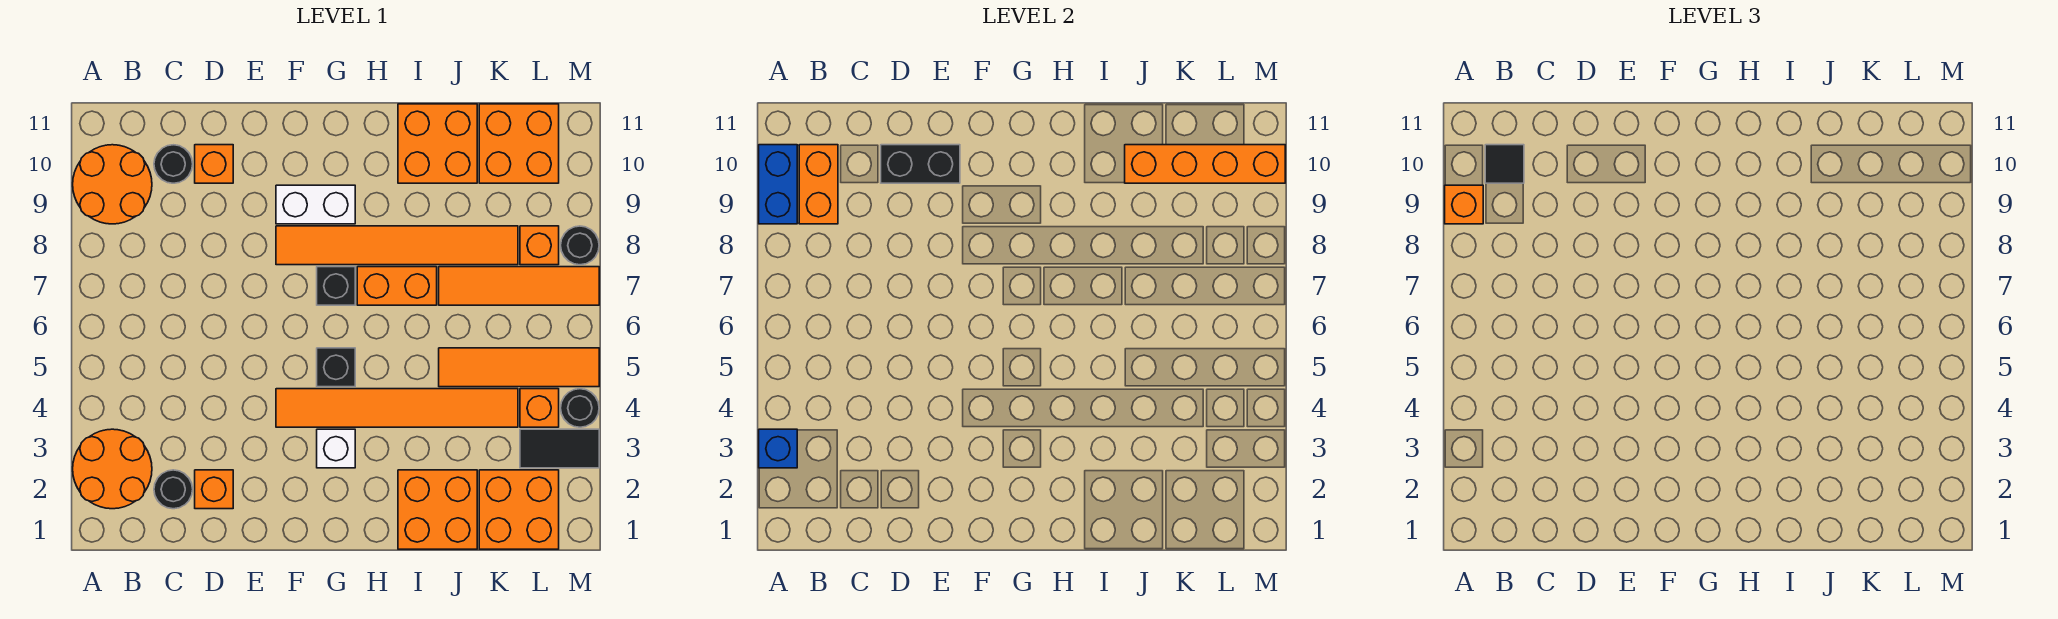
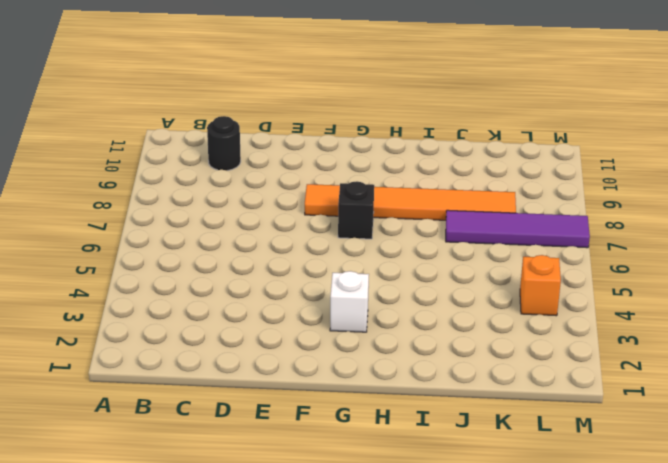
purple tile J7:M7 level 1 -> orange tile J7:M7 level 1
none -> orange round brick A2:B3 level 1
none -> orange round brick A9:B10 level 1
none -> black round brick C2 level 1
none -> orange brick D2 level 1

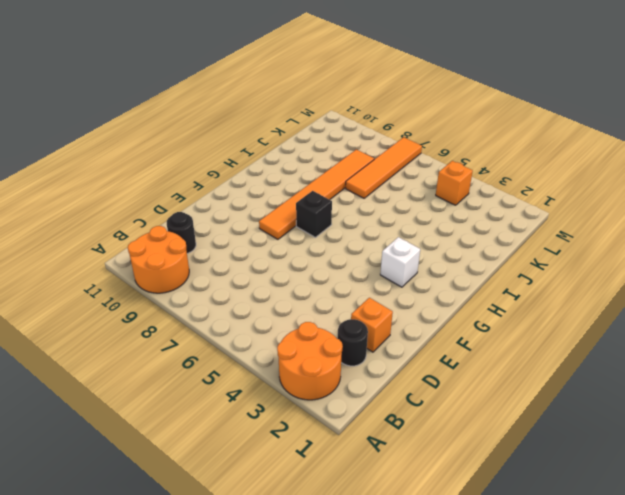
none -> orange brick D10 level 1
none -> orange tile F4:K4 level 1
none -> white brick F9:G9 level 1
none -> black brick G5 level 1

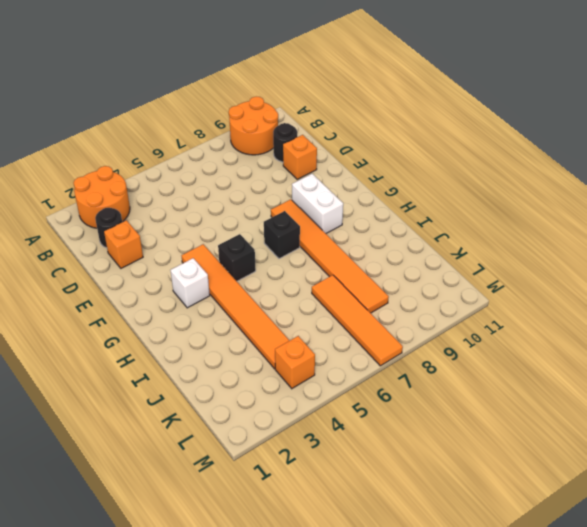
none -> orange brick H7:I7 level 1
none -> orange brick I1:J2 level 1
none -> orange brick I10:J11 level 1
none -> orange tile J5:M5 level 1

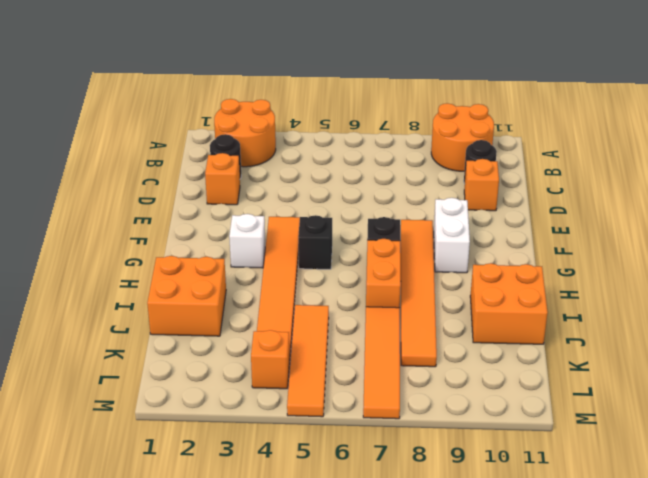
none -> orange brick K1:L2 level 1
none -> orange brick K10:L11 level 1
none -> black tile L3:M3 level 1
none -> orange brick L8 level 1

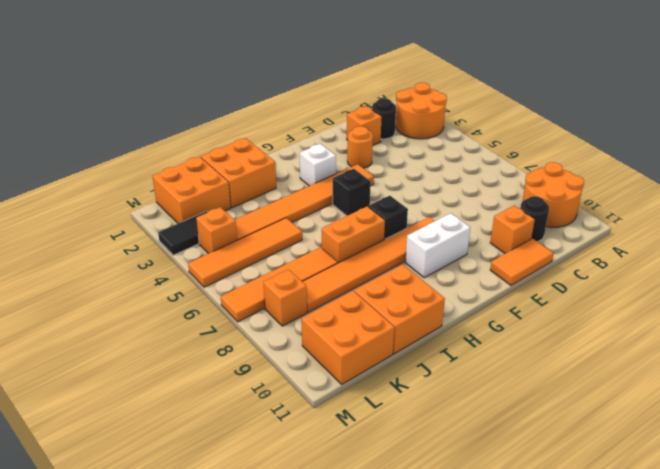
orange tile D11:E11 level 1 -> none
orange round brick E3 level 1 -> none
none -> black round brick M4 level 1
none -> black round brick M8 level 1
none -> blue brick A3 level 2
none -> blue brick A9:A10 level 2

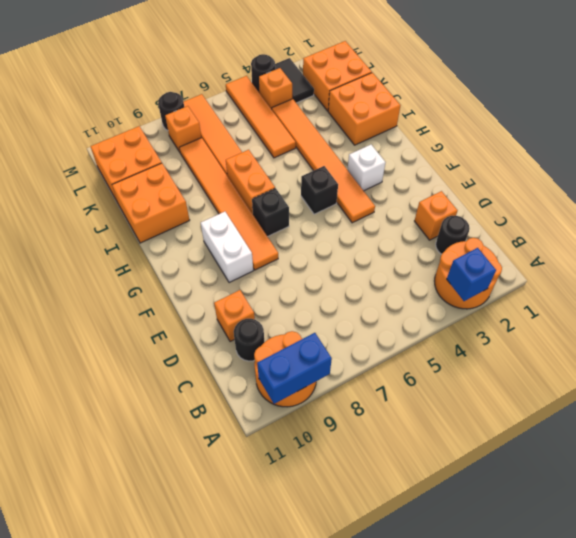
none -> orange brick B9:B10 level 2
none -> black brick D10:E10 level 2
none -> orange brick J10:M10 level 2
none -> orange brick A9 level 3

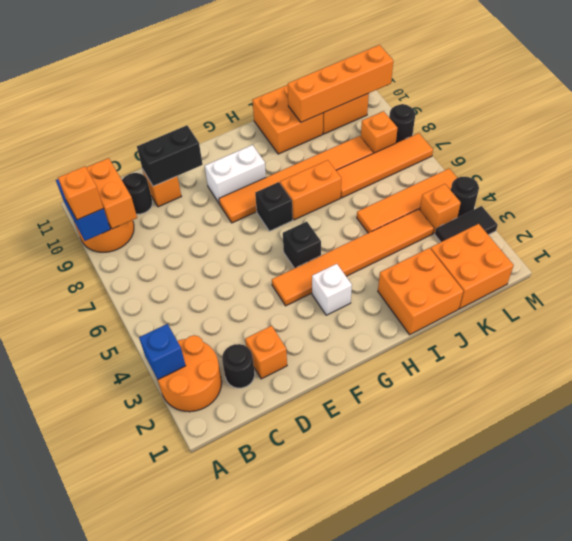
none -> black tile B10 level 3

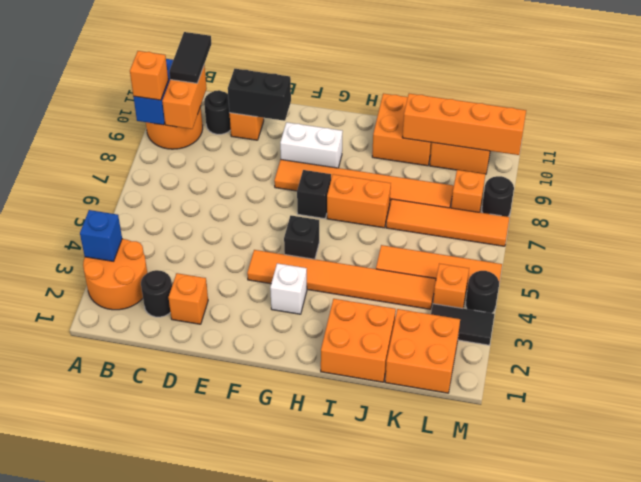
black tile B10:B11 level 3 -> black tile B10 level 3

